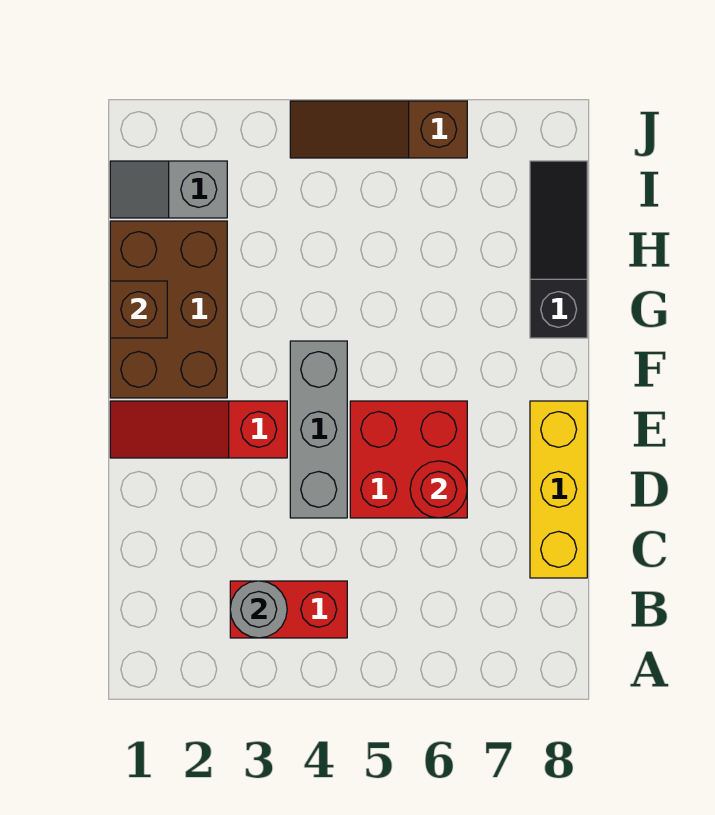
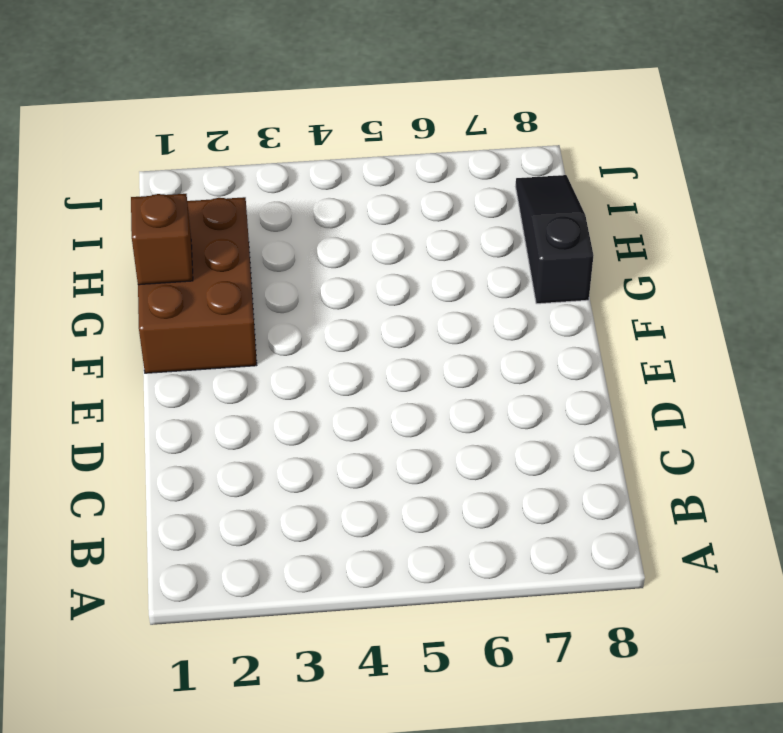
none -> red brick B3:B4 level 1
none -> yellow brick C8:E8 level 1
none -> grey brick D4:F4 level 1

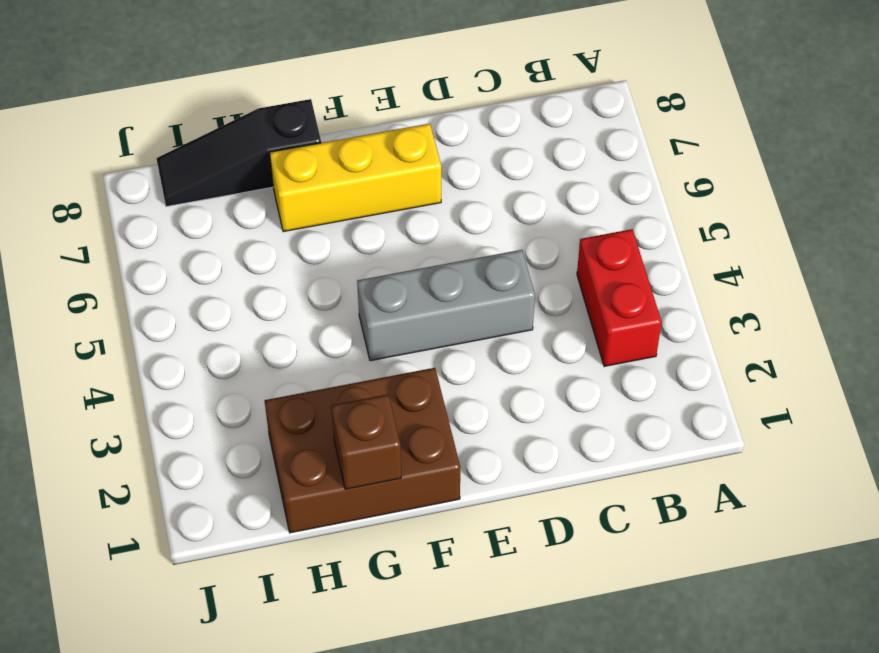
yellow brick E7:G7 level 1 -> yellow brick C8:E8 level 1
none -> red brick D5:E6 level 1
none -> red slope E1:E3 level 1 top 3
none -> grey slope I1:I2 level 1 top 2

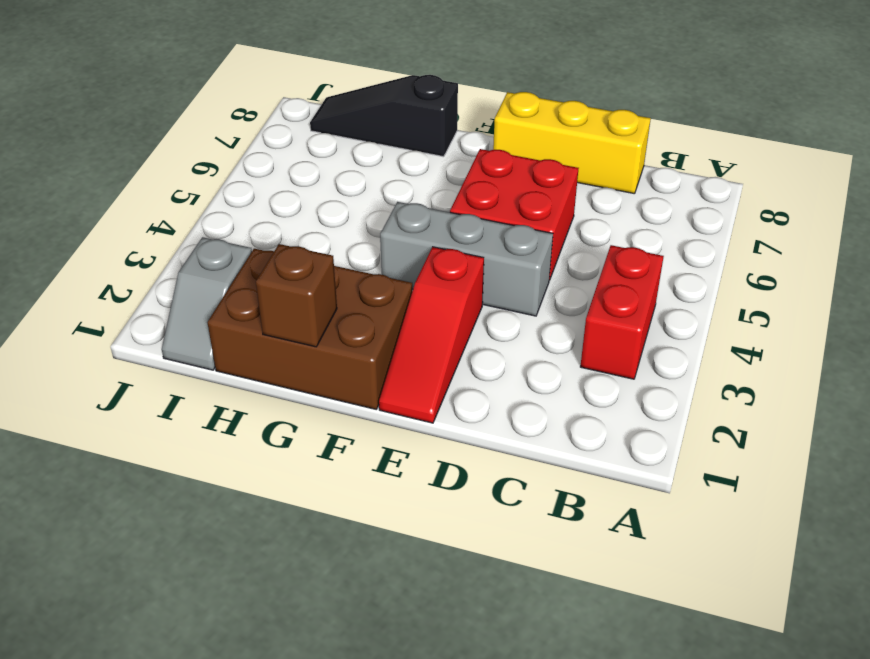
none -> brown slope J4:J6 level 1 top 6
none -> grey round brick B3 level 2
none -> red round brick D6 level 2

